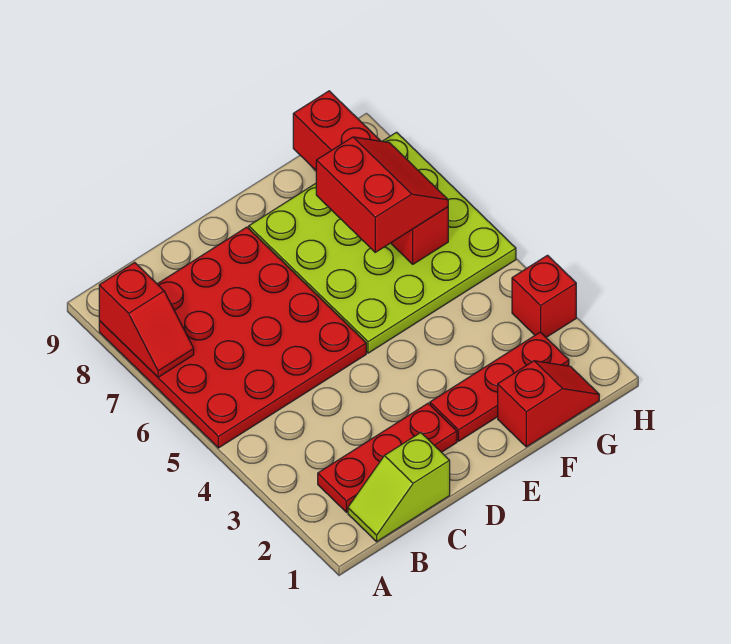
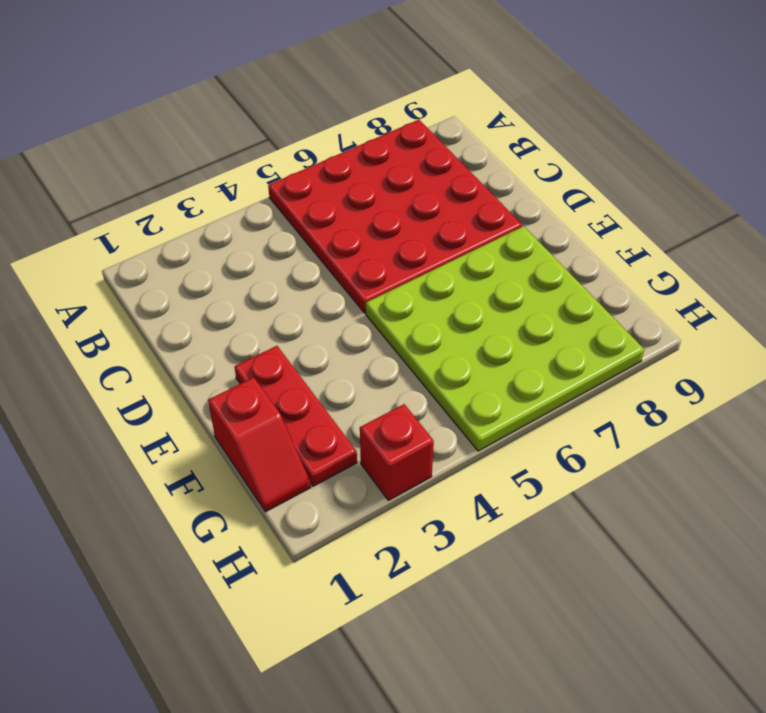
none -> lime slope B1:C1 level 1 top C
none -> red plate B2:D2 level 1

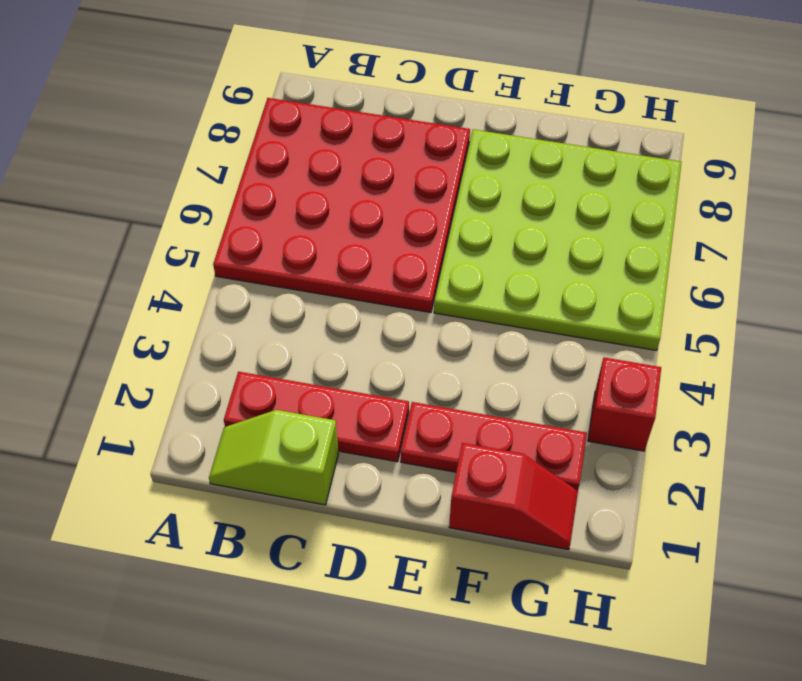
none -> red slope A7:A8 level 2 top 8
none -> red brick G6:G9 level 2

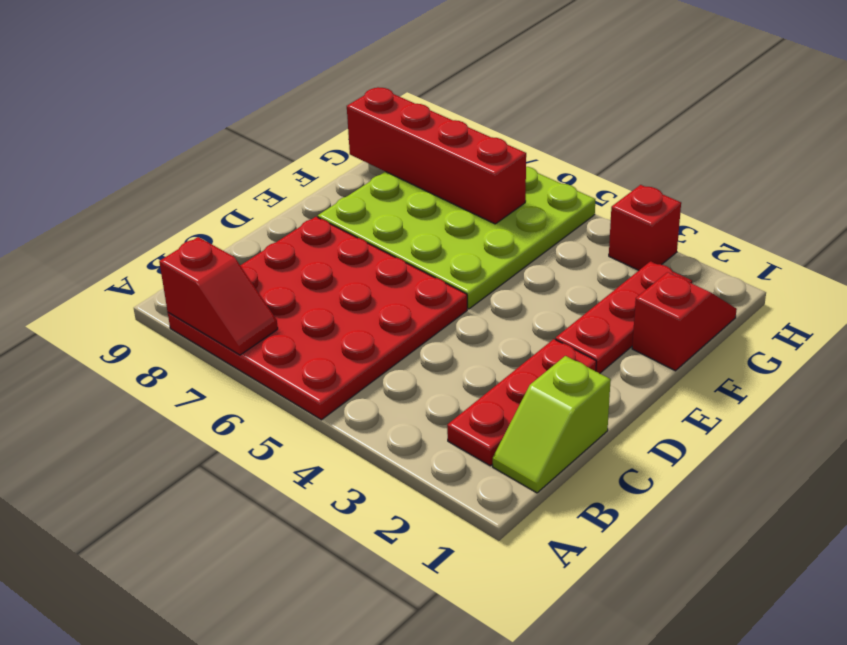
none -> red slope F6:G7 level 3 top F

